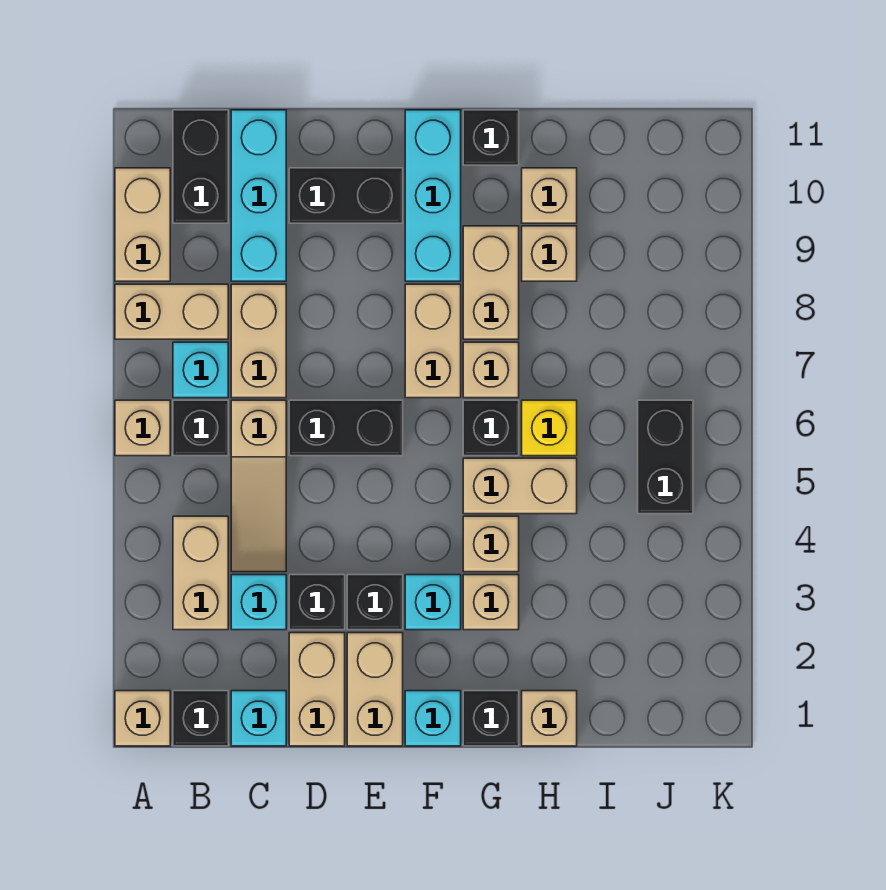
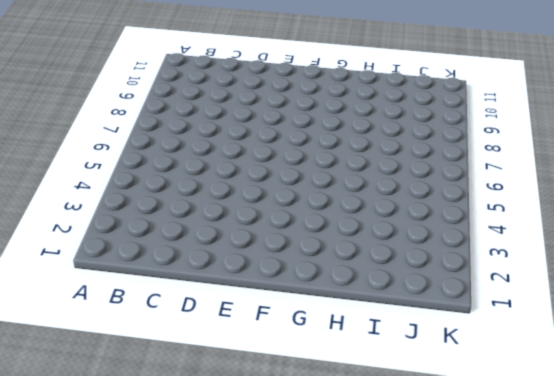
none -> tan brick A1 level 1
none -> tan brick A6 level 1
none -> tan brick A8:B8 level 1
none -> tan brick A9:A10 level 1

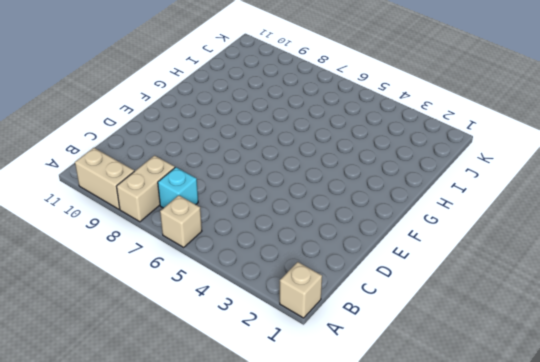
none -> black brick B1 level 1
none -> tan brick B3:B4 level 1
none -> black brick B6 level 1
none -> black brick B10:B11 level 1

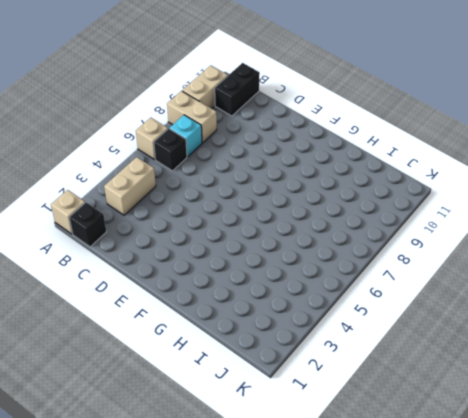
none -> cyan brick C1 level 1
none -> cyan brick C3 level 1
none -> tan slope C4:C6 level 1 top 6
none -> tan brick C7:C8 level 1

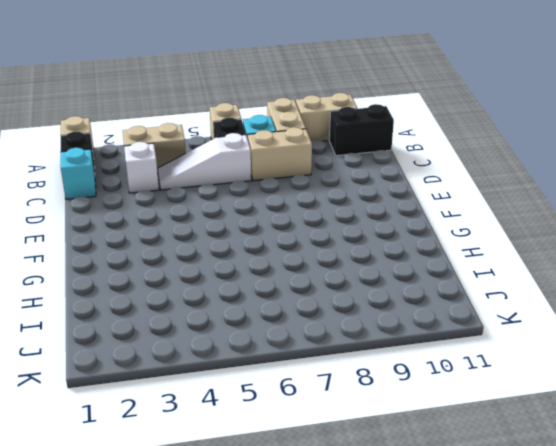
white brick C3 level 1 -> cyan brick C3 level 1
white slope C4:C6 level 1 top 6 -> tan slope C4:C6 level 1 top 6
none -> cyan brick C9:C11 level 1
none -> tan brick D1:D2 level 1
none -> black brick D3 level 1
none -> black brick D6:E6 level 1

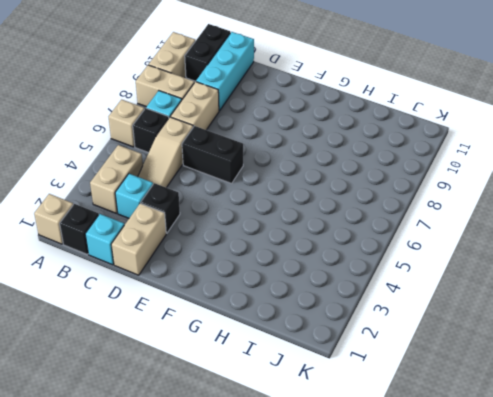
none -> black brick D10:E10 level 1
none -> tan brick E1:E2 level 1
none -> black brick E3 level 1
none -> cyan brick F1 level 1

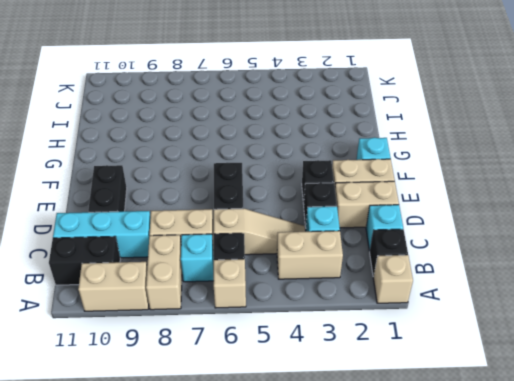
none -> cyan brick F3 level 1
none -> tan brick F7:F8 level 1
none -> cyan brick F9:F11 level 1
none -> black brick G1 level 1

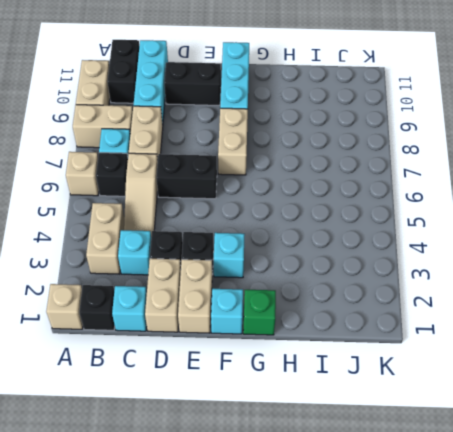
green brick G1 level 1 -> black brick G1 level 1
none -> tan brick G3 level 1
none -> tan brick G4 level 1
none -> tan brick G5:H5 level 1
none -> black brick G6 level 1

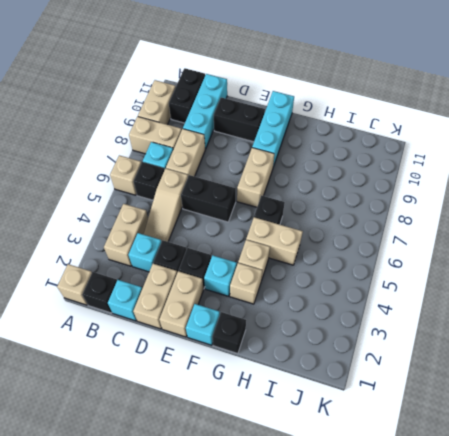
none -> tan brick G7 level 1
none -> tan brick G8:G9 level 1
none -> black brick G11 level 1
none -> tan brick H1 level 1

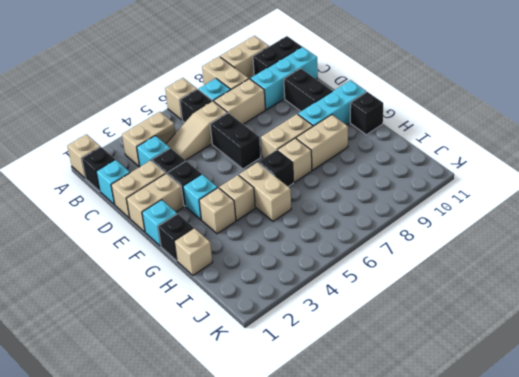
none -> yellow brick H6 level 1
none -> tan brick H9 level 1
none -> tan brick H10 level 1
none -> black brick J5:J6 level 1

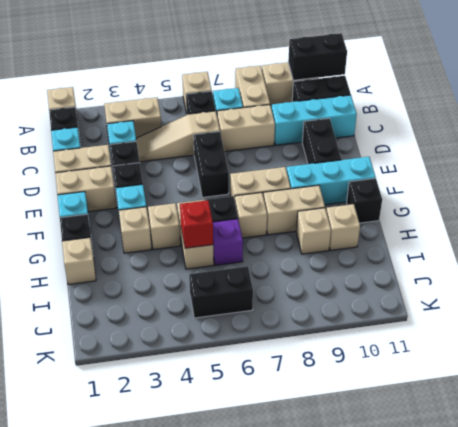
black brick A10:A11 level 2 -> none
red brick H5 level 2 -> none
purple brick H6 level 1 -> yellow brick H6 level 1

